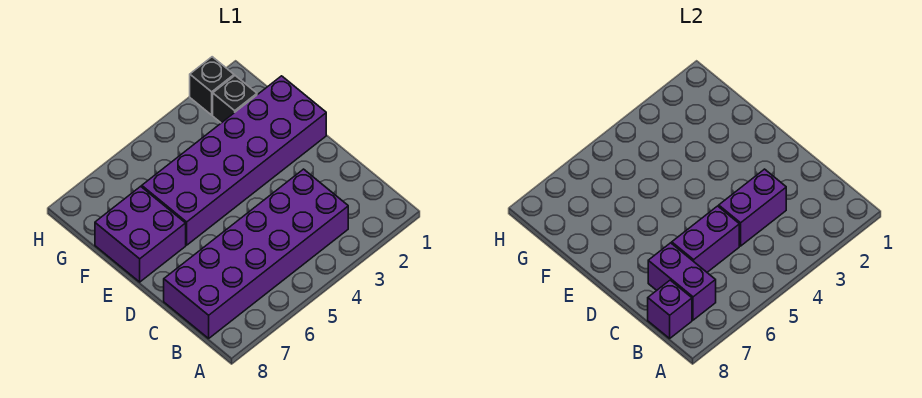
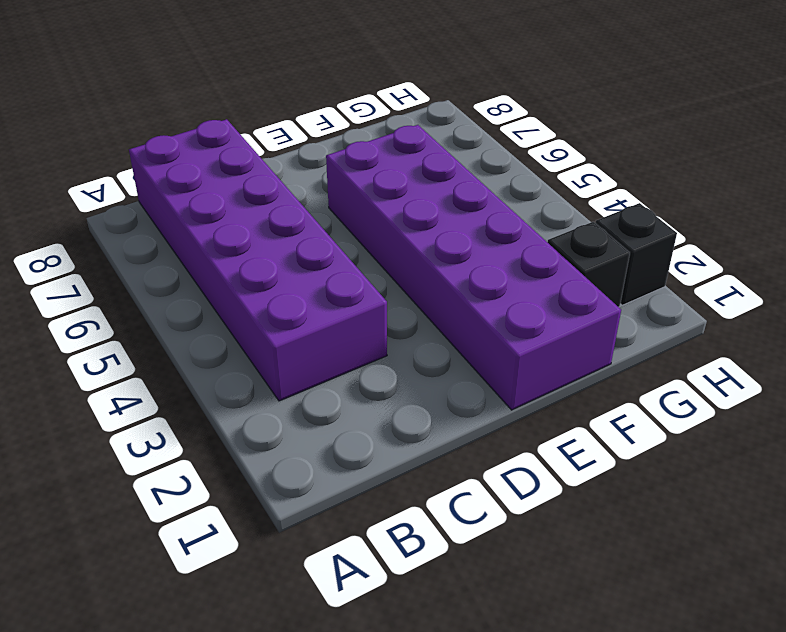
none -> purple brick E7:F8 level 1
none -> purple brick B7:C7 level 2

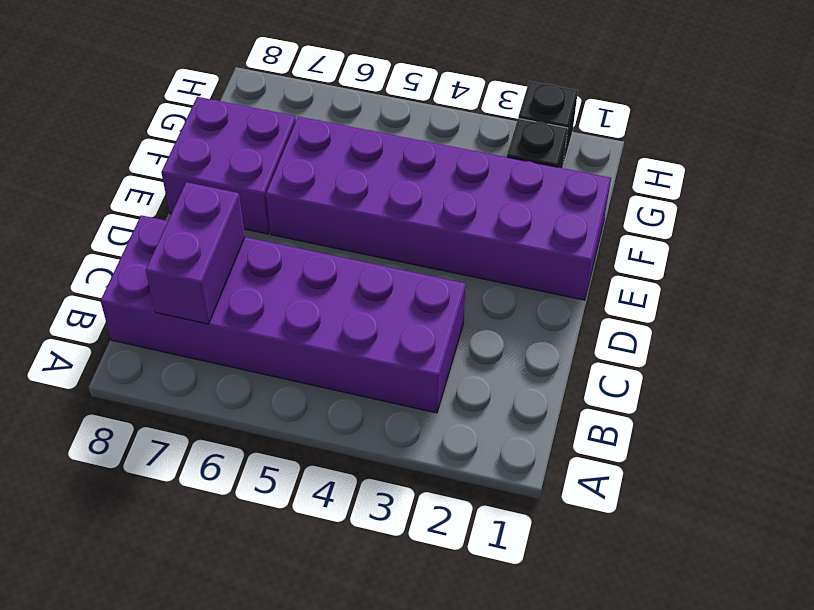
none -> purple brick B8 level 2
none -> purple brick C3:C4 level 2

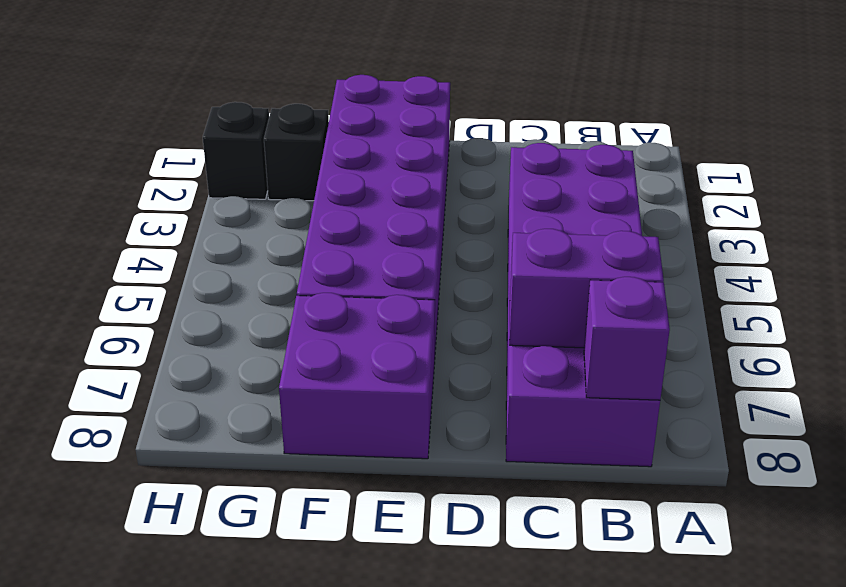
none -> purple brick C3:C4 level 2
none -> purple brick C5:C6 level 2

